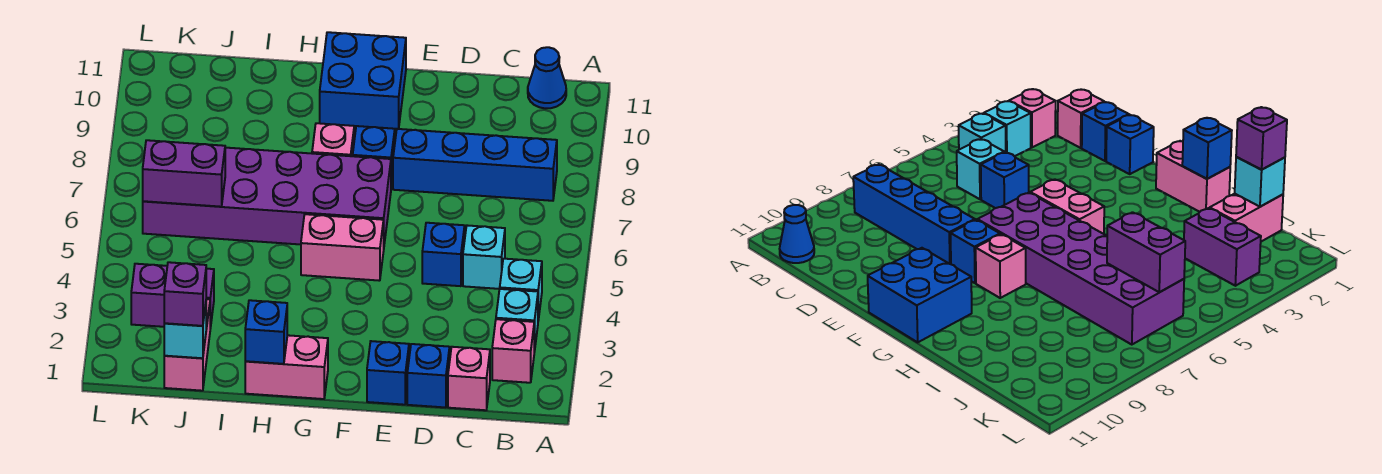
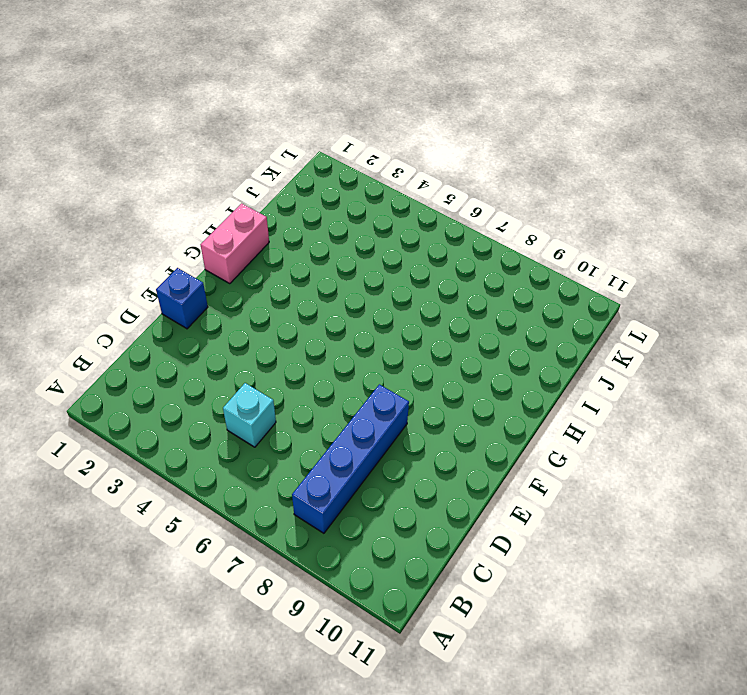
none -> pink brick B2 level 1
none -> cyan brick B3 level 1
none -> cyan brick B4 level 1

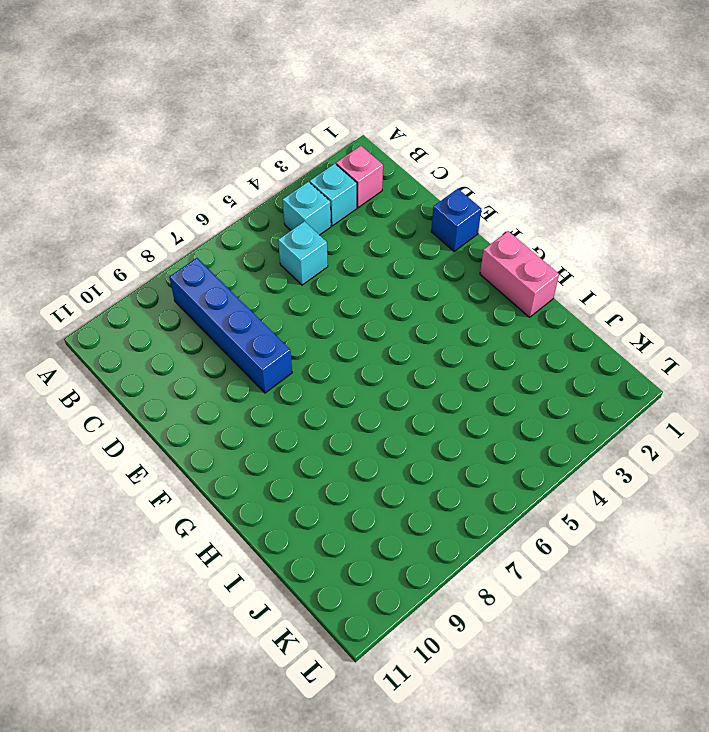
none -> blue cone B11 level 1
none -> pink brick C1 level 1
none -> blue brick D1 level 1

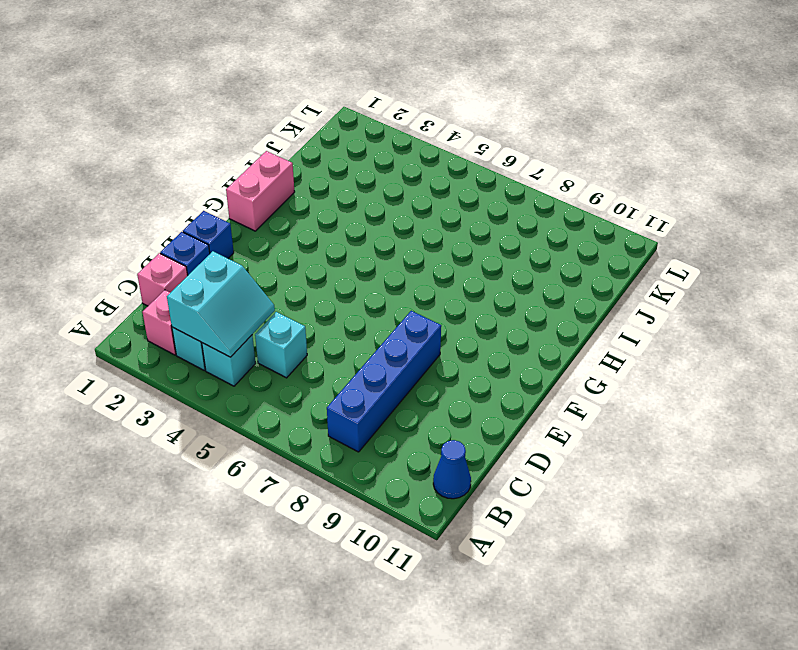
cyan slope B3:C4 level 2 top 3 -> none
none -> blue brick D5 level 1
none -> pink brick F5:G5 level 1
none -> purple brick F6:K7 level 1

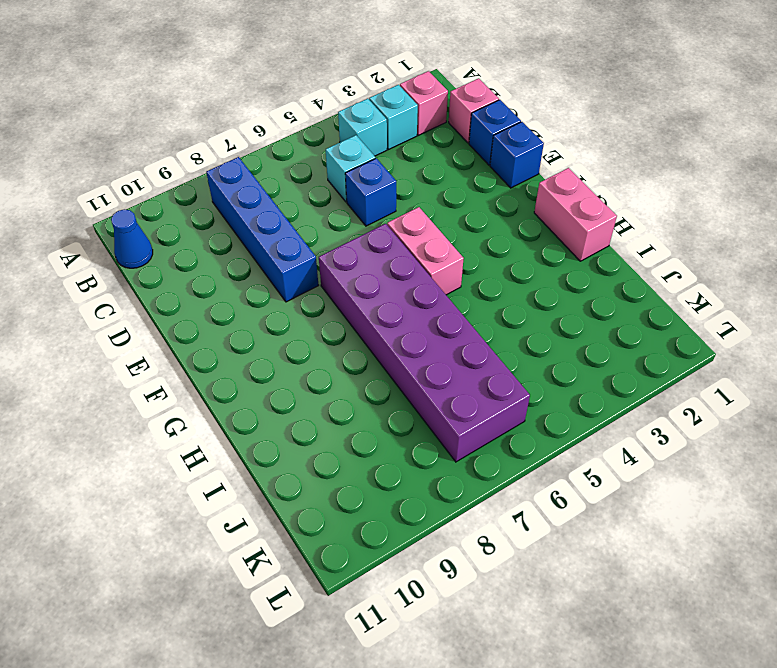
none -> blue brick F8 level 1
none -> blue brick F10:G11 level 1
none -> pink brick G8 level 1

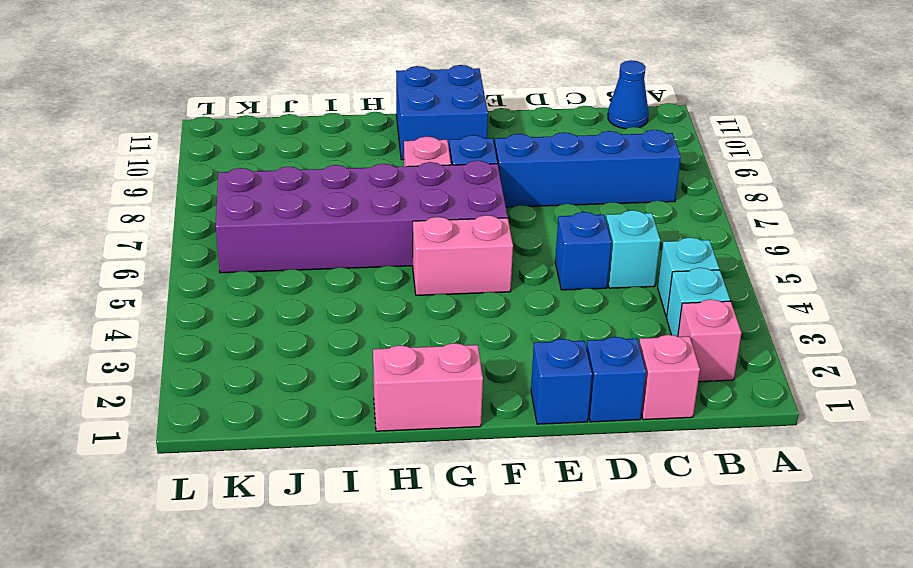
none -> pink brick J1:J2 level 1
none -> purple brick J3:K3 level 1
none -> blue brick H1 level 2

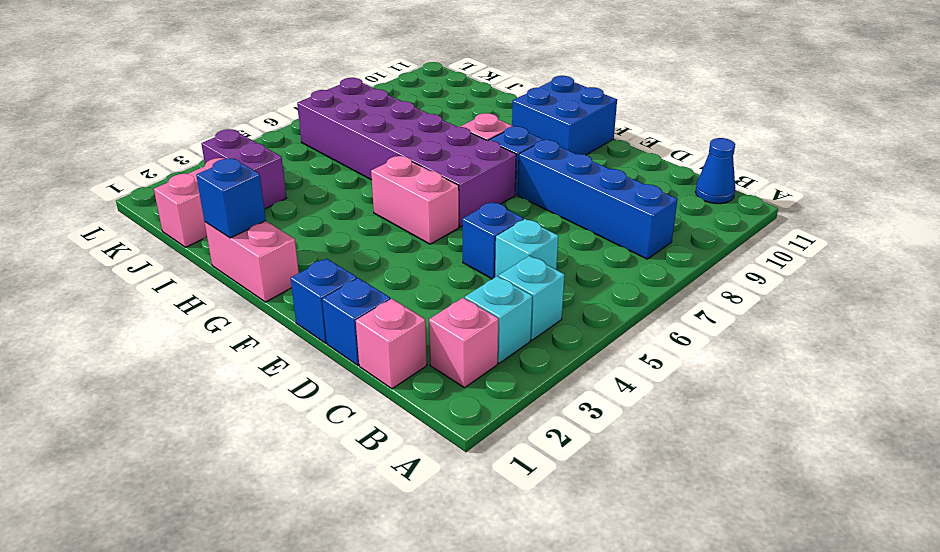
none -> cyan brick J1 level 2
none -> purple brick J6:K6 level 2
none -> purple brick J1 level 3

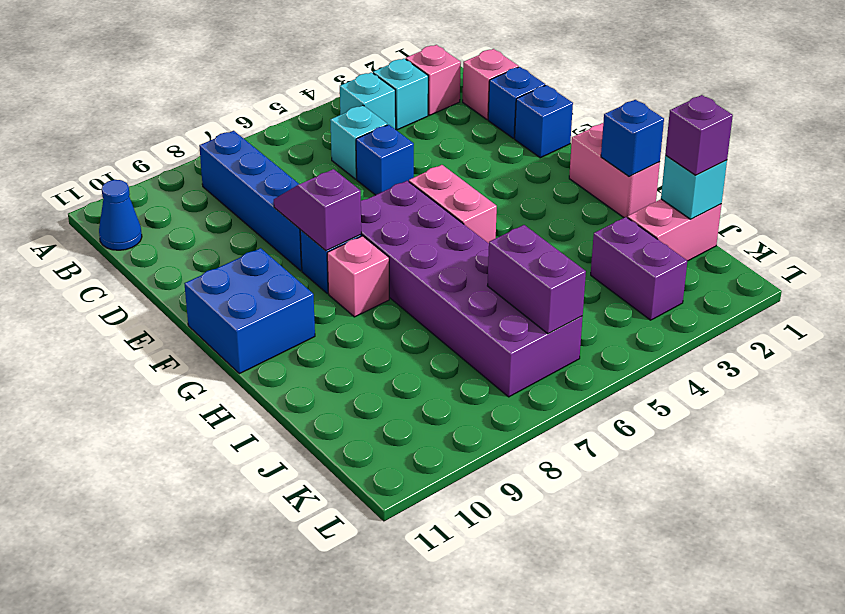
purple slope E8:F8 level 2 top F -> none

